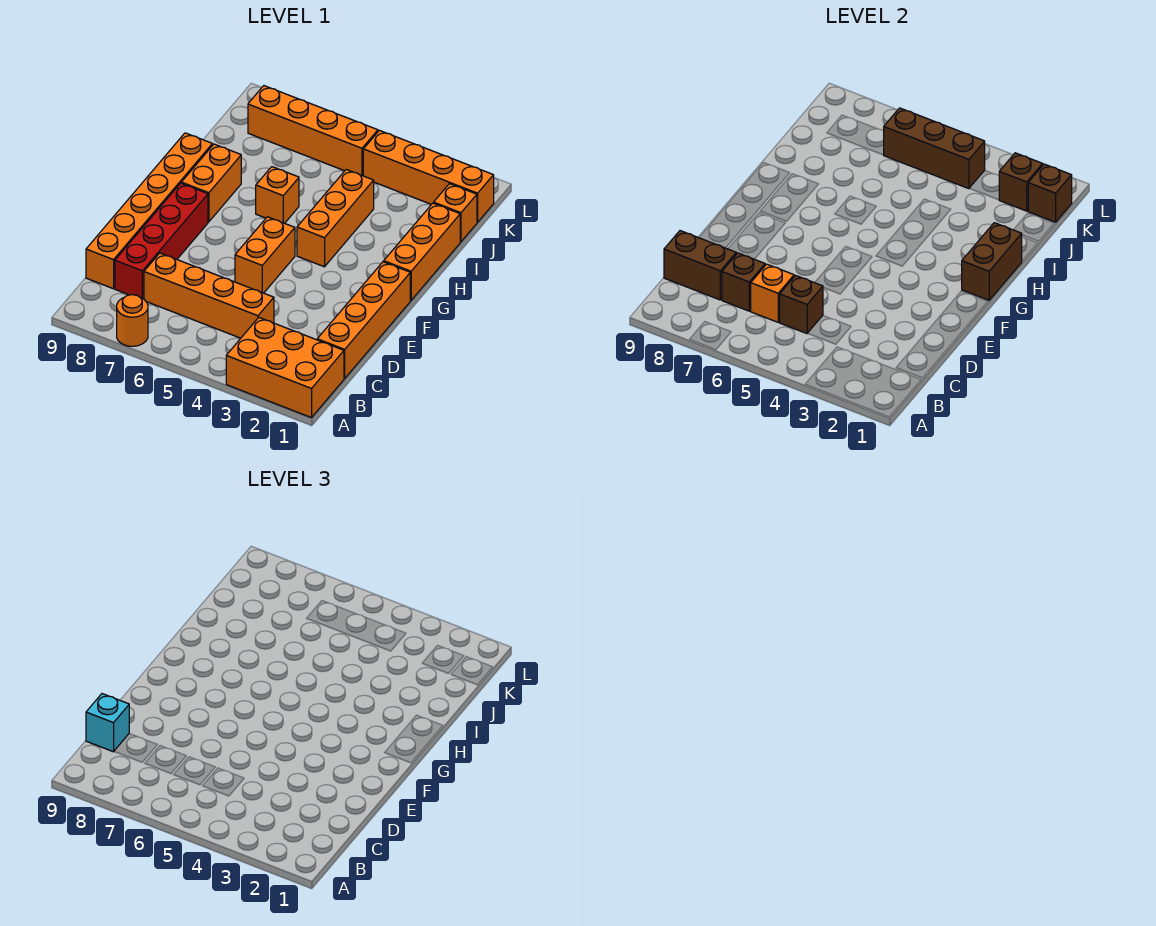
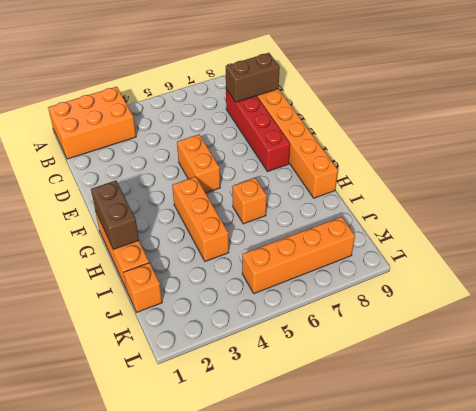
none -> orange round brick A7 level 1
none -> orange brick C1:F1 level 1
none -> orange brick C4:C7 level 1

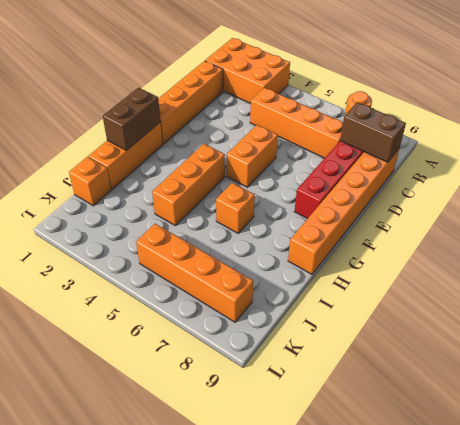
none -> orange brick G8:H8 level 1
none -> orange brick K1:K4 level 1
none -> brown brick C5 level 2

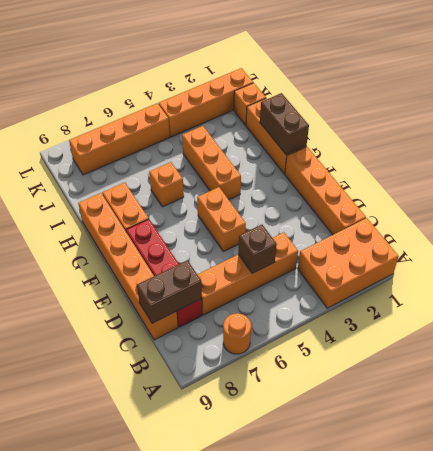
none -> orange brick C6 level 2
none -> brown brick C7 level 2
none -> brown brick K1 level 2

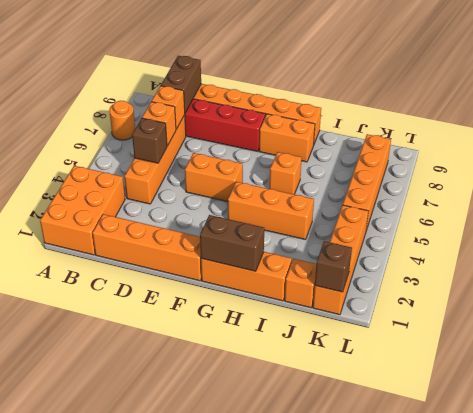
orange brick C7 level 2 -> brown brick C7 level 2
none -> brown brick K2 level 2
none -> brown brick K4:K6 level 2
none -> cyan brick C9 level 3

